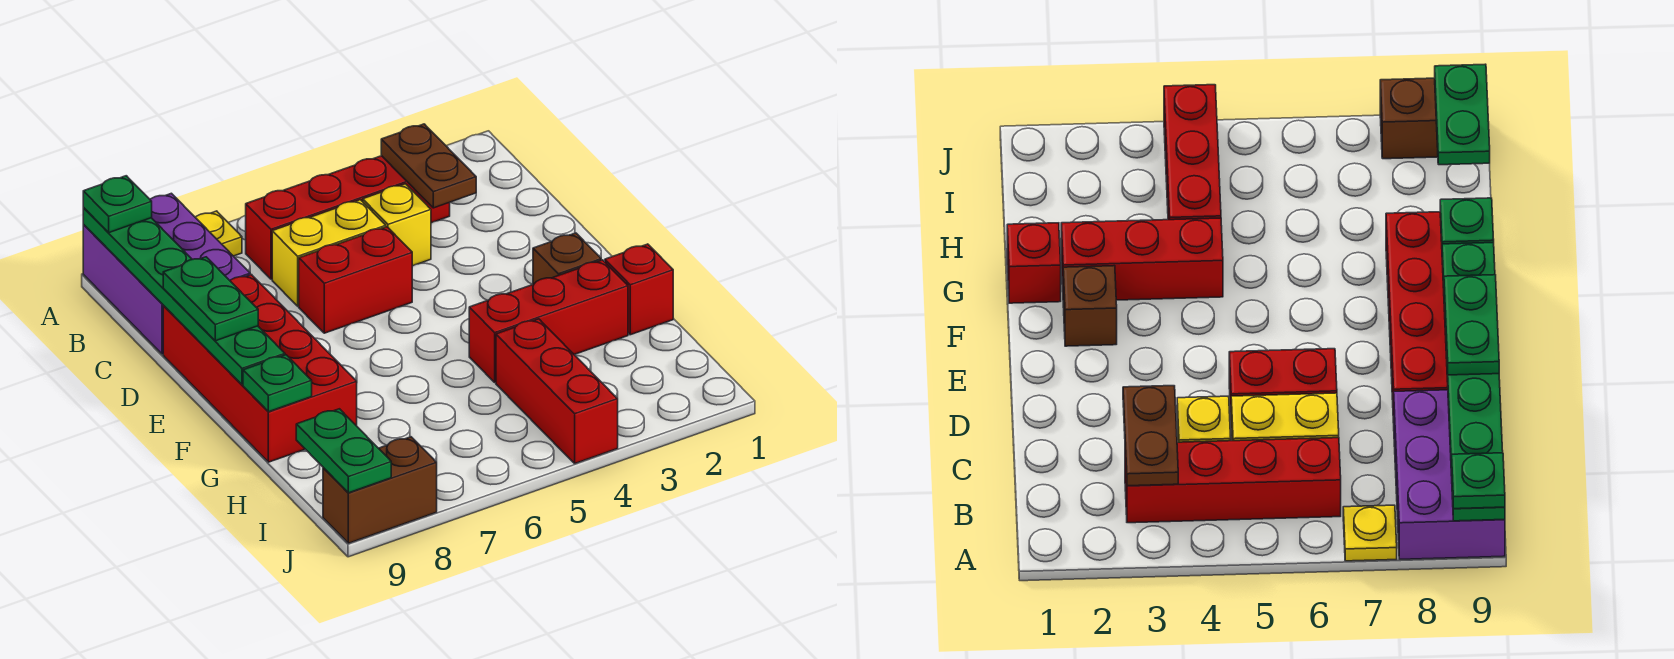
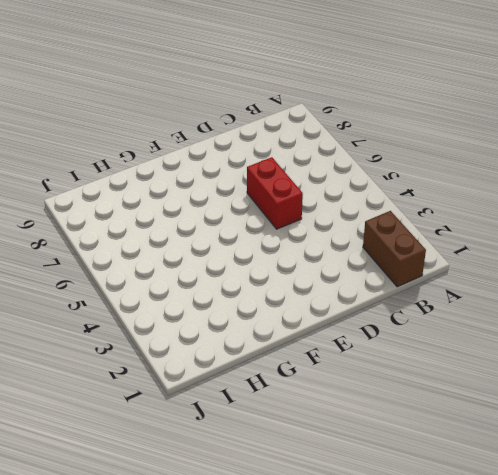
brown brick B1:B2 level 1 -> brown brick J8:J9 level 1
none -> yellow plate A7 level 1
none -> purple brick A8:C9 level 1
none -> red brick B3:B6 level 1

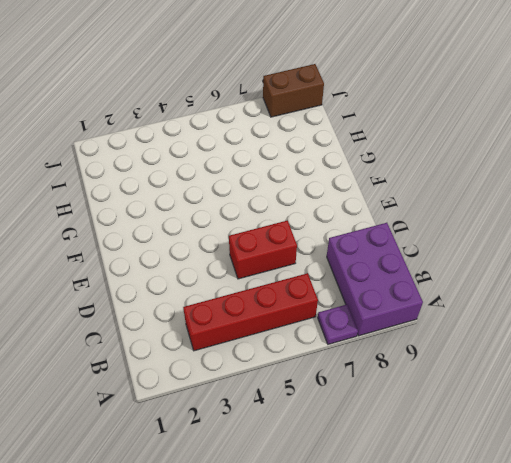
purple plate A7 level 1 -> yellow plate A7 level 1
none -> yellow brick C4 level 1
none -> yellow brick C5:C6 level 1
none -> red brick D8:G9 level 1

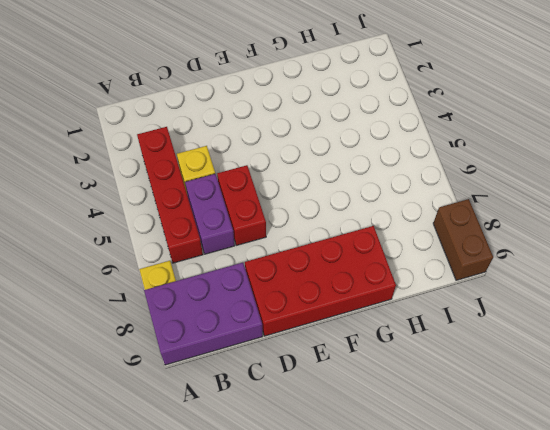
purple brick C5:C6 level 1 -> yellow brick C5:C6 level 1
none -> brown brick F2 level 1
none -> red brick G1 level 1
none -> red brick G2:G4 level 1

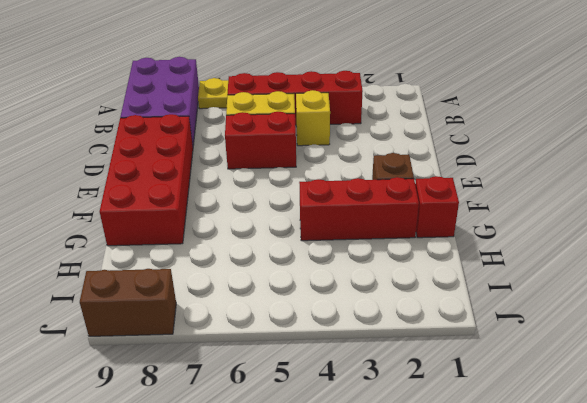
none -> red brick H4:J4 level 1
none -> green plate A9:F9 level 2
none -> brown plate B3:C3 level 2

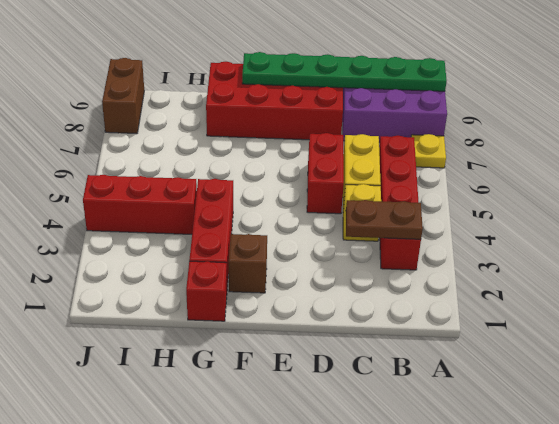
none -> green plate G9 level 2
none -> green plate I9:J9 level 2
none -> green plate A9 level 3

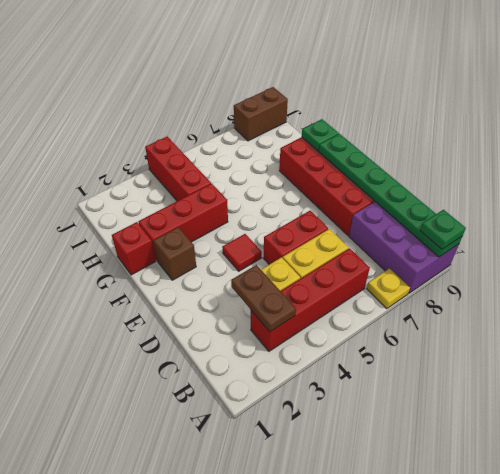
red tile E4 level 1 -> none
none -> green plate I9:J9 level 2
none -> green plate D9:E9 level 3

